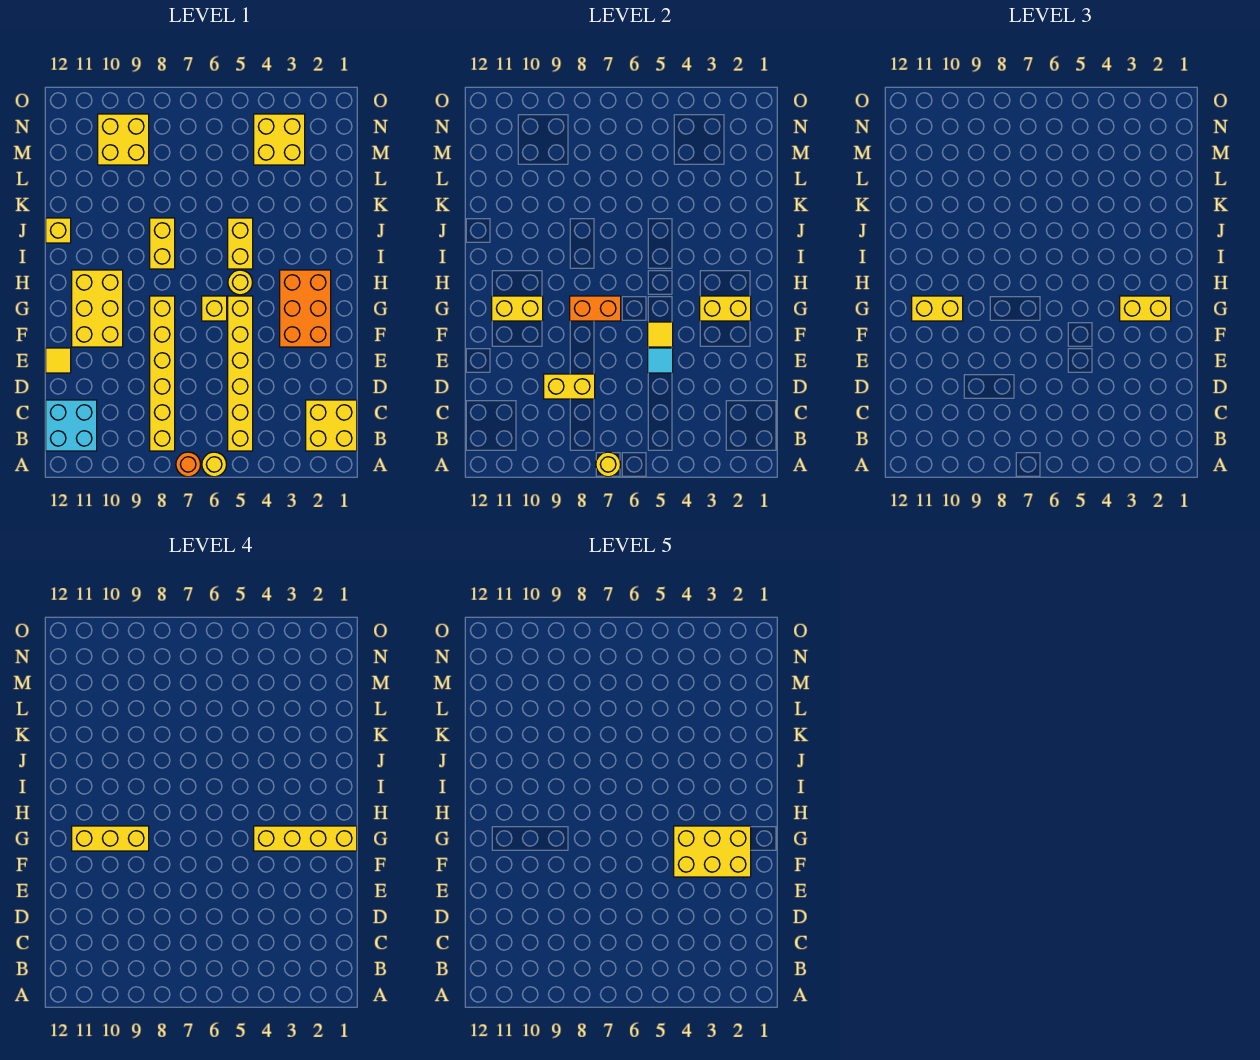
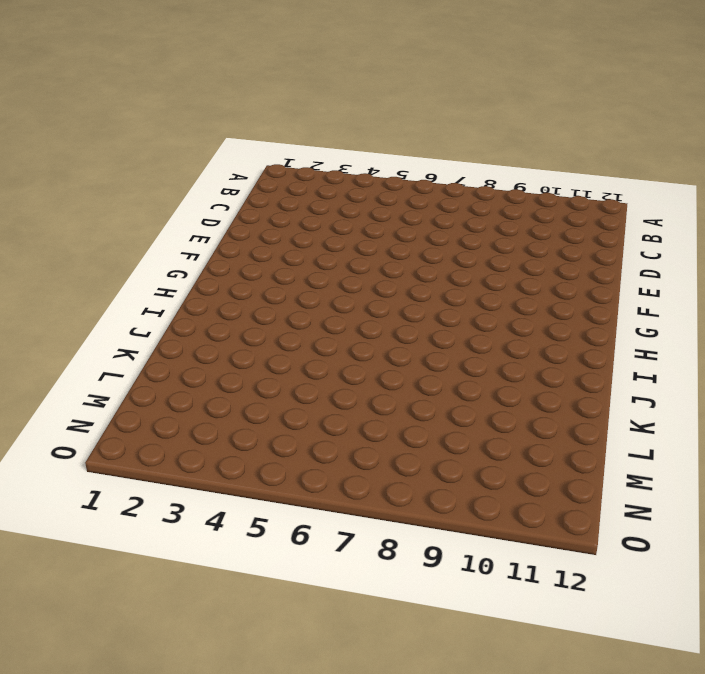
none -> yellow round brick A6 level 1
none -> orange round brick A7 level 1
none -> yellow brick B1:C2 level 1

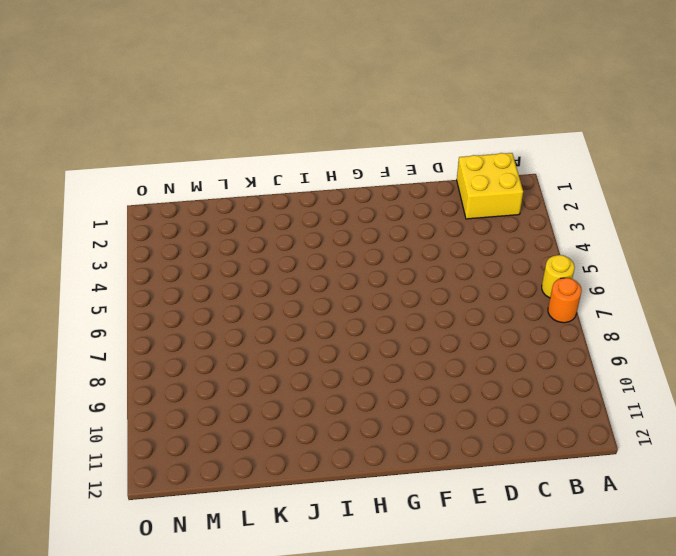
none -> yellow brick B5:G5 level 1
none -> yellow brick B8:G8 level 1
none -> cyan brick B11:C12 level 1

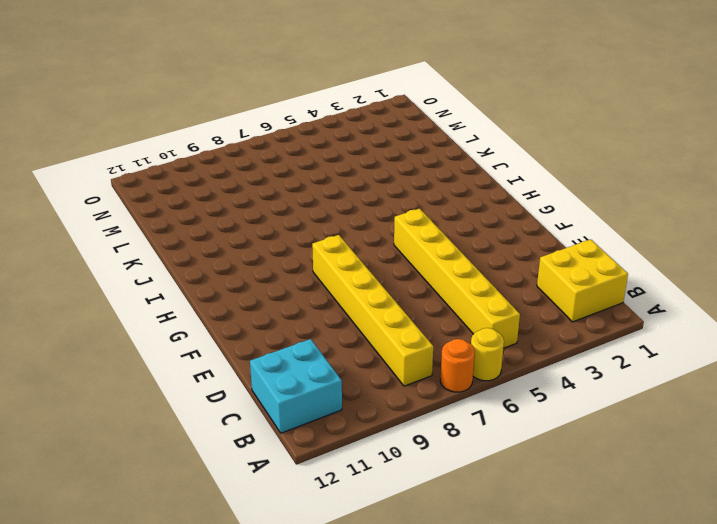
none -> yellow tile E12 level 1
none -> orange brick F2:H3 level 1
none -> yellow brick F10:H11 level 1

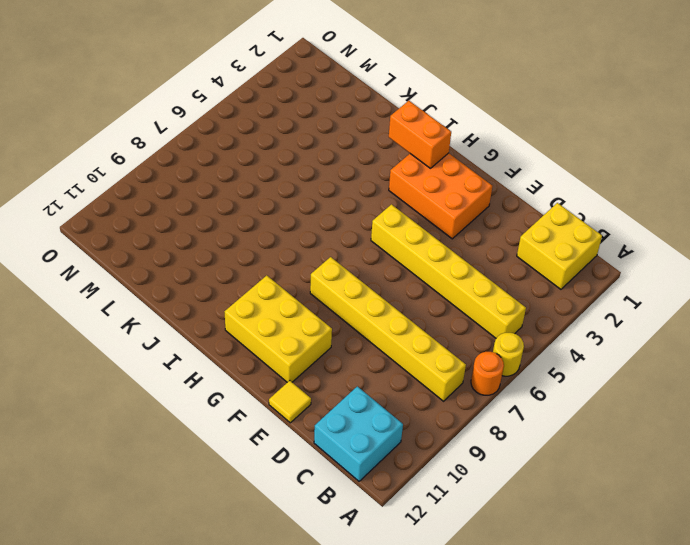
orange brick H2:I2 level 2 -> orange brick G7:G8 level 2
none -> yellow brick G6 level 1
none -> yellow round brick H5 level 1
none -> yellow brick I5:J5 level 1

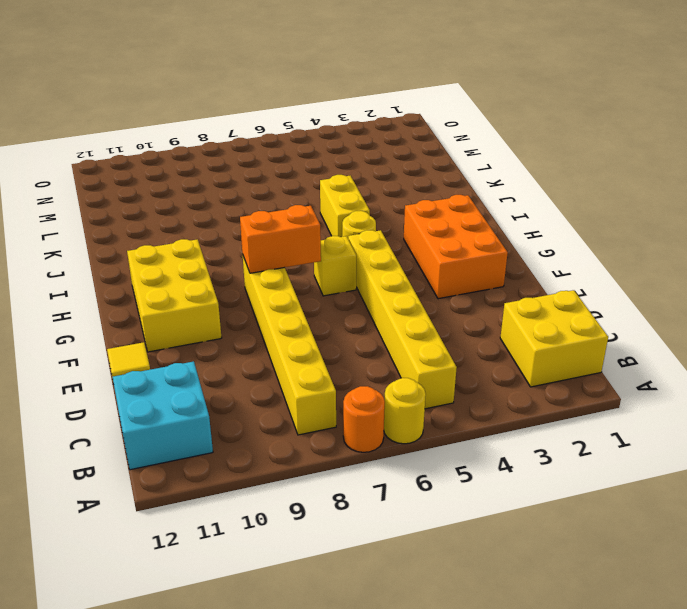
none -> yellow brick I8:J8 level 1
none -> yellow brick J12 level 1
none -> yellow brick M3:N4 level 1

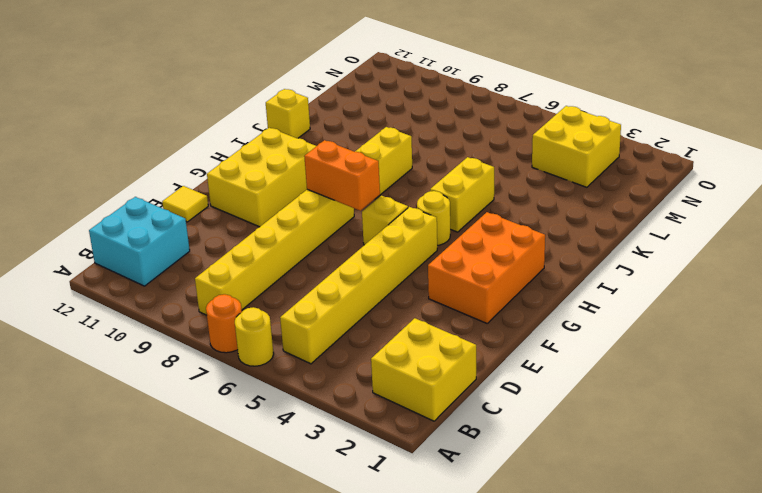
none -> yellow brick M9:N10 level 1
none -> yellow round brick A7 level 2
none -> yellow brick D8:D9 level 2

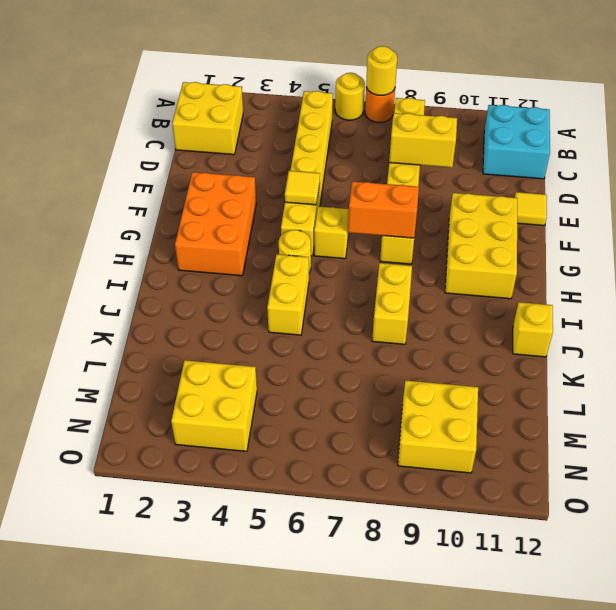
none -> cyan tile E5 level 2
none -> yellow brick G2:G3 level 2
none -> yellow brick G10:G11 level 2

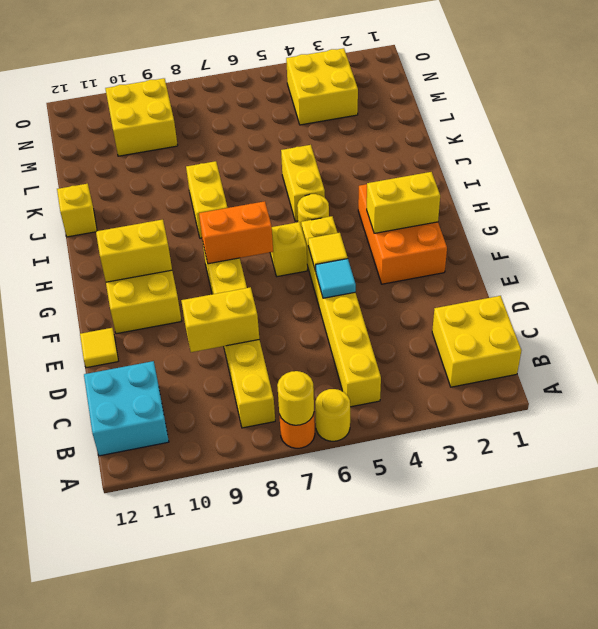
none -> yellow brick G2:G3 level 3
none -> yellow brick G10:G11 level 3
none -> yellow brick G1:G4 level 4

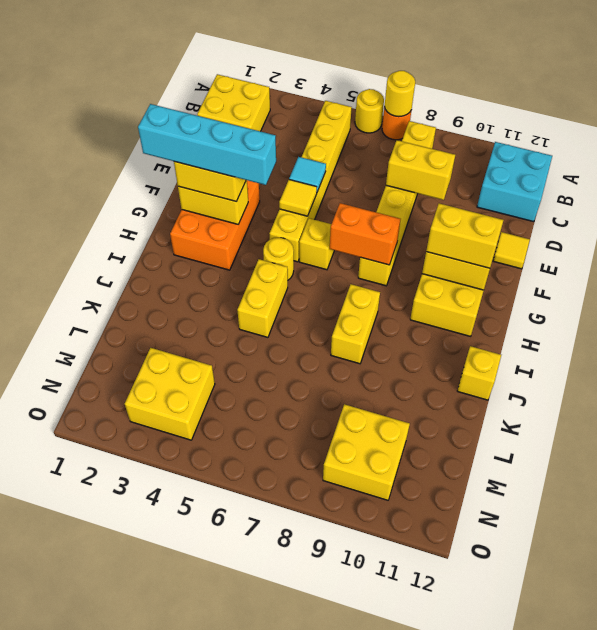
cyan brick G1:G4 level 4 -> yellow brick G1:G4 level 4
none -> yellow brick G9:G11 level 4
none -> yellow brick F2:G4 level 5

